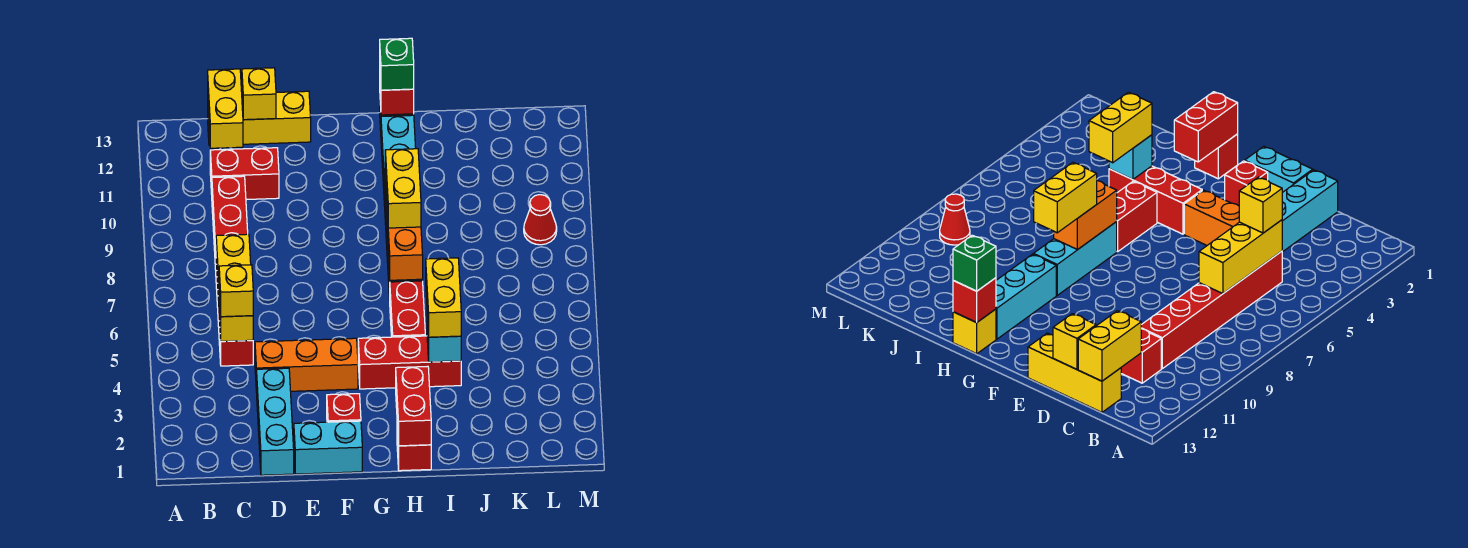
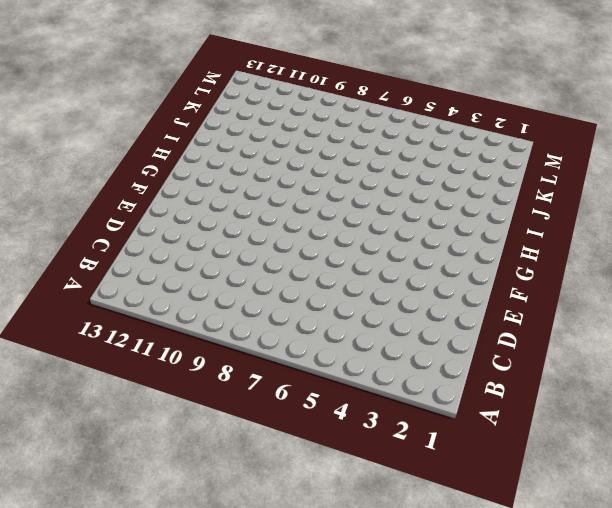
none -> red brick C5:C10 level 1
none -> red brick C11:D11 level 1
none -> yellow brick C13:E13 level 1

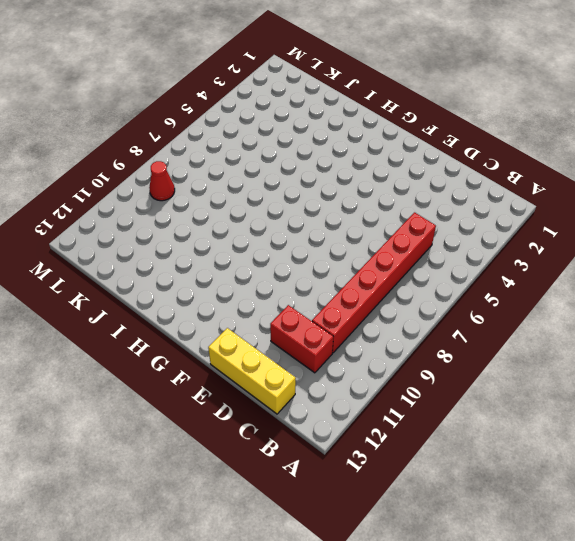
none -> cyan brick D1:D3 level 1
none -> orange brick D4:F4 level 1
none -> cyan brick E1:F1 level 1

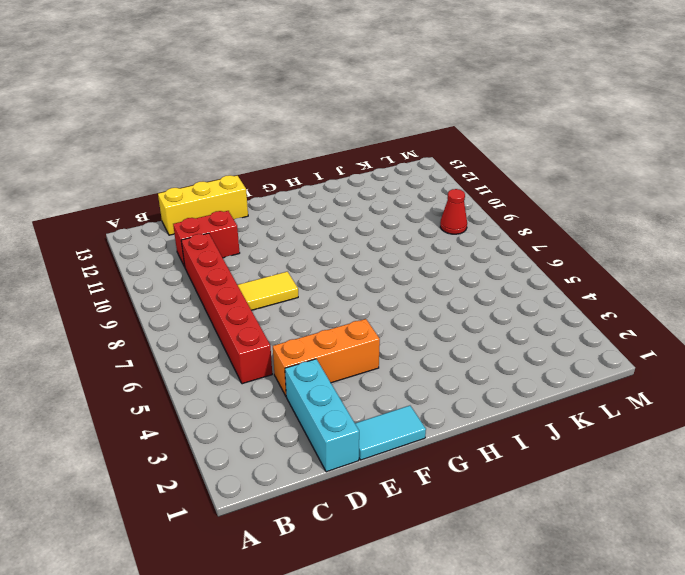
yellow tile D8:E8 level 1 -> none
cyan tile E1:F1 level 1 -> cyan brick E1:F1 level 1
none -> red brick F2 level 1
none -> red brick G4:I4 level 1
none -> red brick H1 level 1

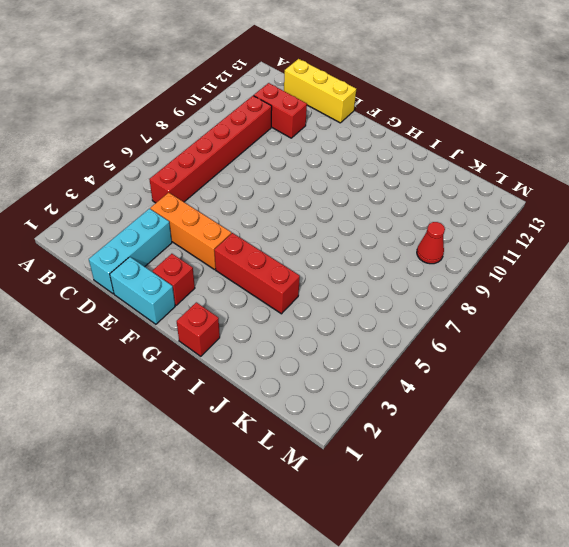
none -> red brick H5:H6 level 1
none -> cyan brick H7:H9 level 1
none -> cyan brick H10:H12 level 1

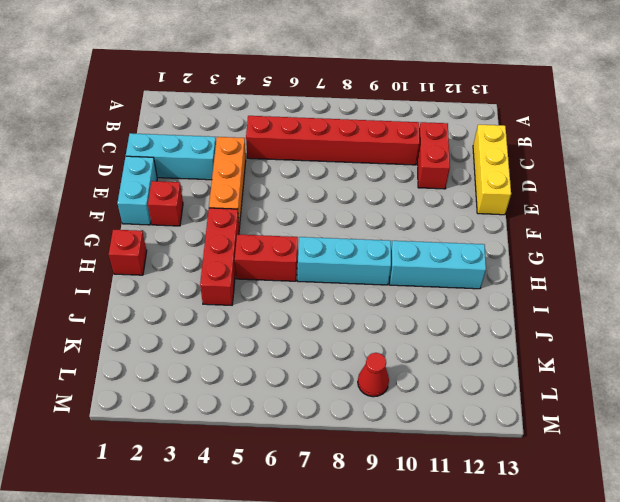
none -> yellow brick H13 level 1
none -> yellow brick C5:C7 level 2
none -> yellow brick C12:C13 level 2

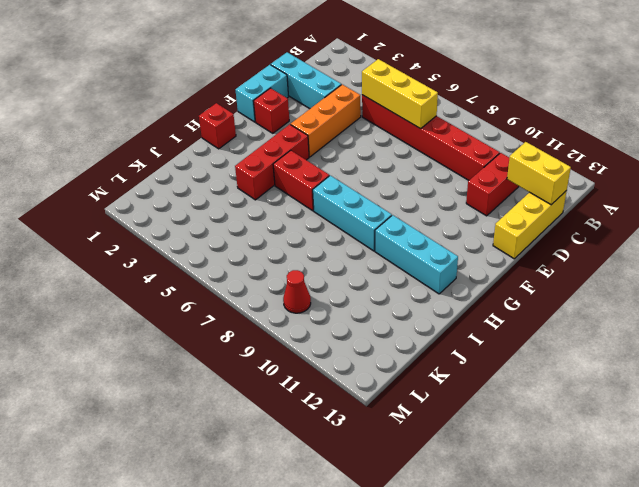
none -> yellow brick H13 level 1
none -> yellow brick D13 level 2
none -> red brick H1:H2 level 2

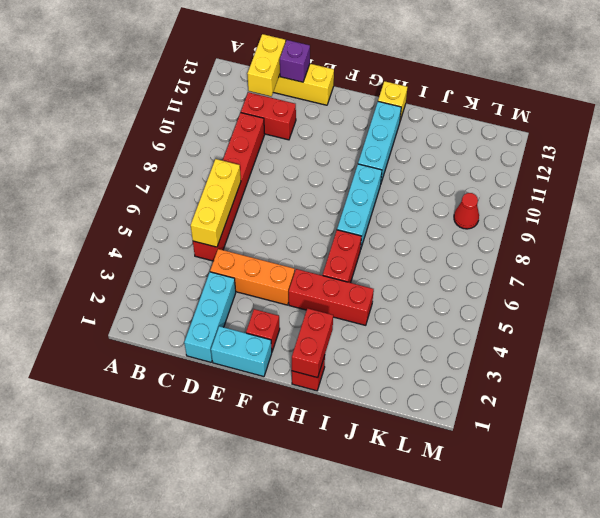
purple brick D13 level 2 -> yellow brick D13 level 2
none -> orange brick H7:H8 level 2
none -> red brick H13 level 2
none -> cyan brick I4 level 2

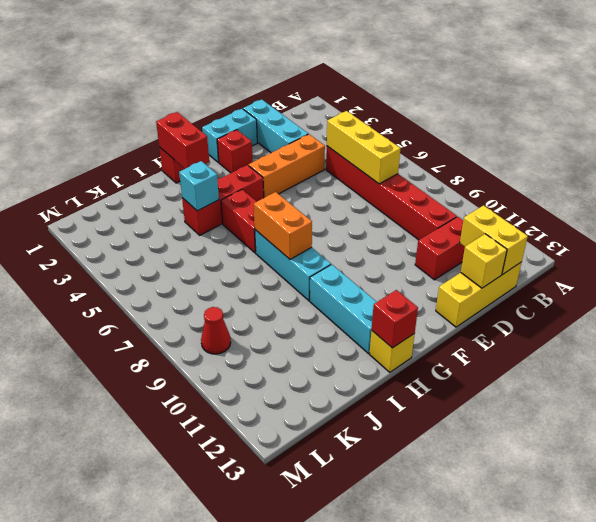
none -> yellow brick C5 level 3
none -> yellow brick H8:H9 level 3
none -> green brick H13 level 3

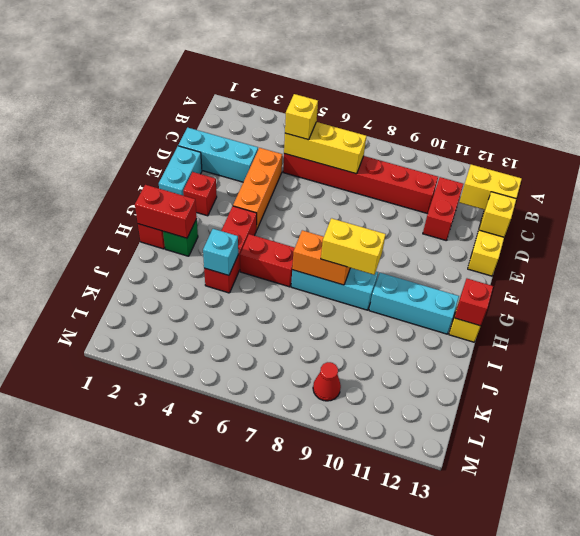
green brick H2 level 1 -> green brick H13 level 3
none -> yellow brick I4:I5 level 3

